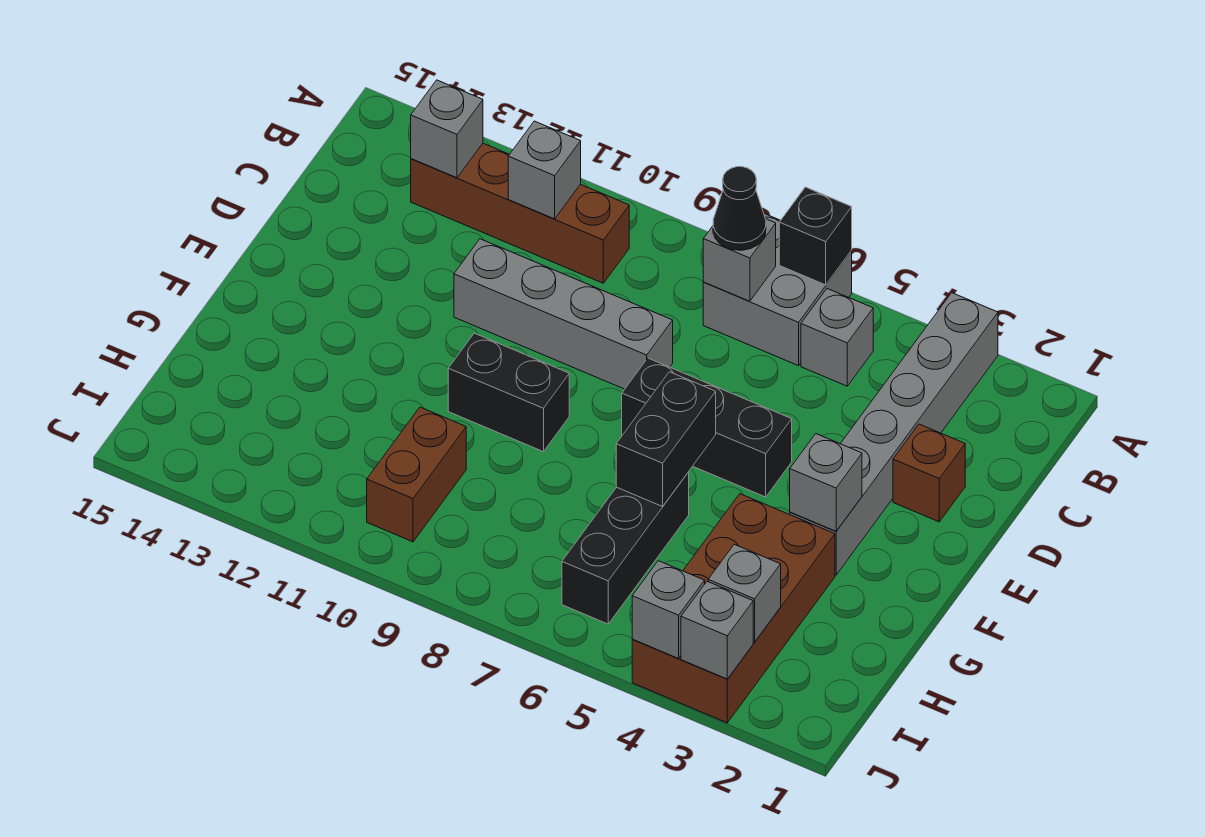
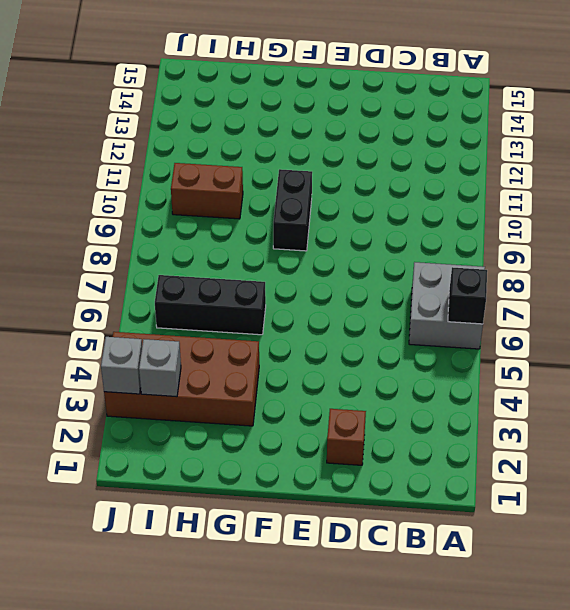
none -> grey brick A3:F3 level 1
none -> grey brick B5 level 1
none -> brown brick B10:B13 level 1

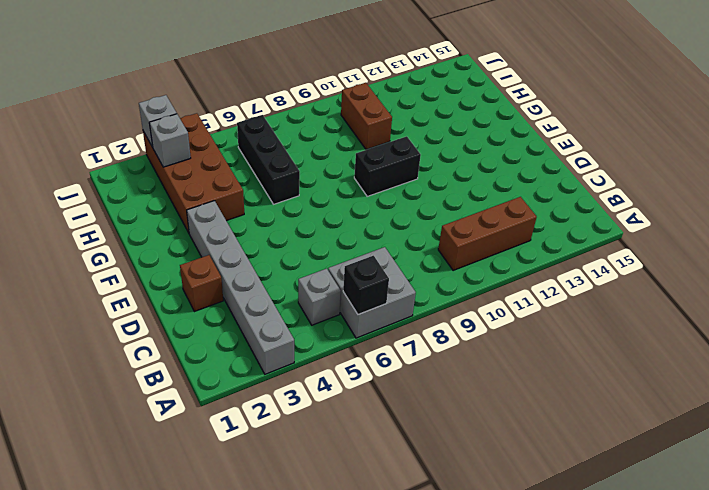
brown brick B10:B12 level 1 -> brown brick B10:B13 level 1
none -> grey brick D8:D11 level 1
none -> black brick E5:E7 level 1
none -> grey brick B7 level 2

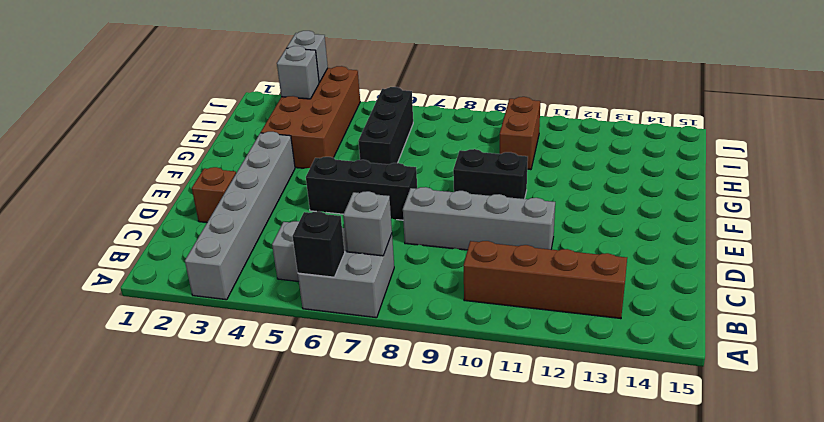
none -> grey brick B11 level 2
none -> grey brick B13 level 2
none -> grey brick F3 level 2

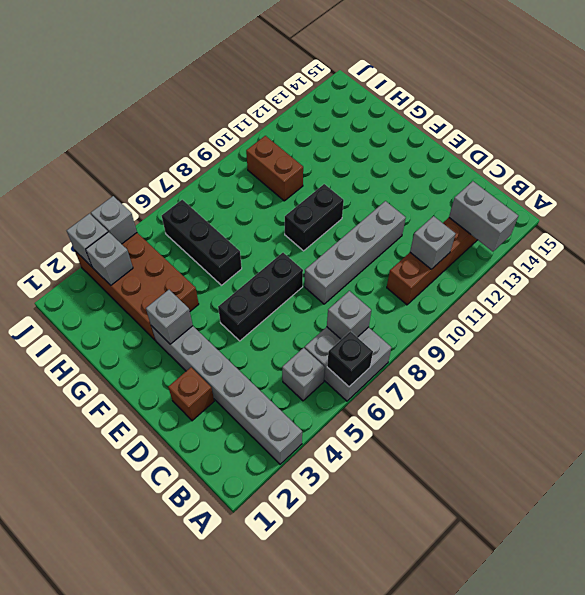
grey brick A13:B13 level 2 -> grey brick B13 level 2
none -> black brick F6:G6 level 2
none -> black cone B7 level 3

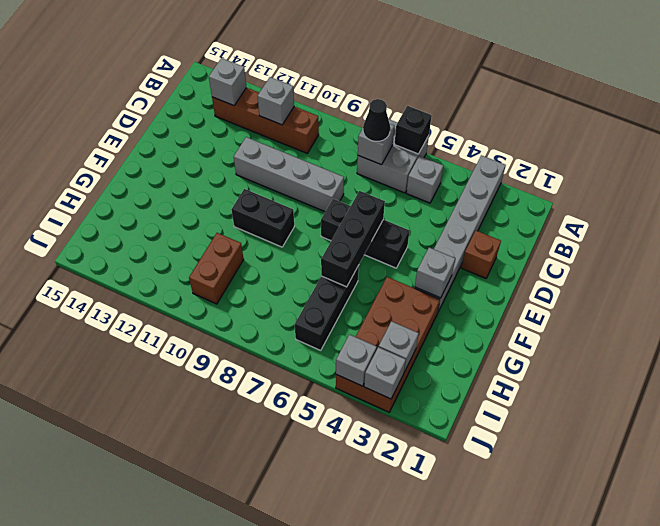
black brick E6:G6 level 2 -> black brick F6:G6 level 2

